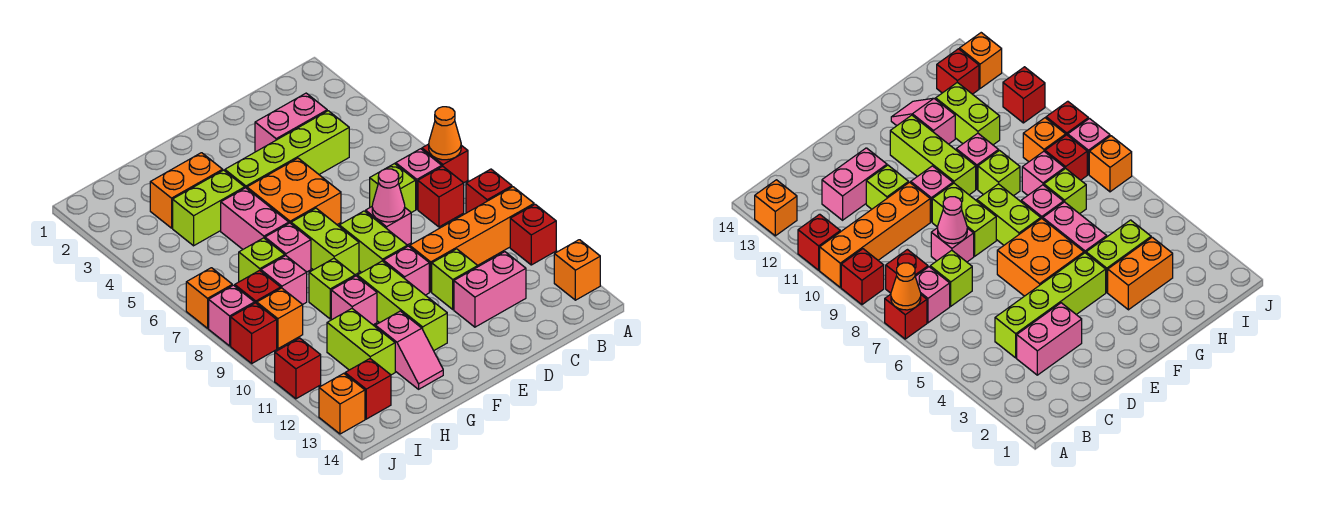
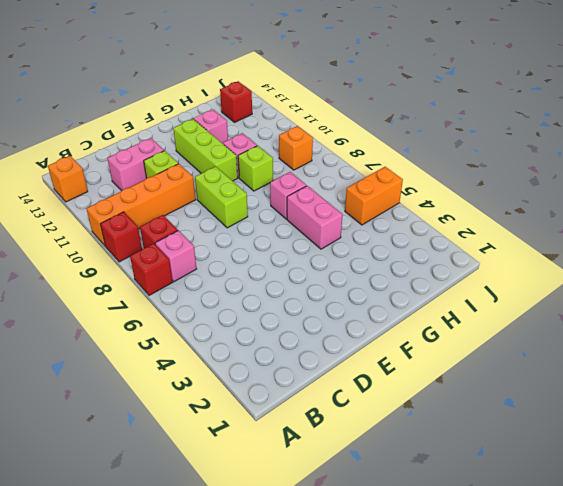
orange brick I5:J5 level 1 -> orange brick G3:H3 level 1
none -> red brick A11 level 1
none -> pink brick C3:D3 level 1
none -> lime brick C4:F4 level 1
none -> lime brick C7 level 1

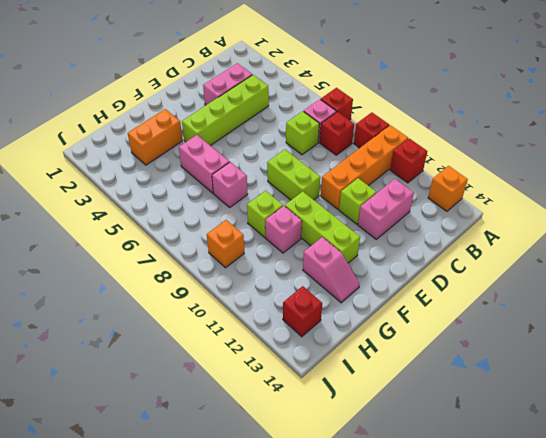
none -> pink brick D8 level 1
none -> orange brick E5:F6 level 1
none -> pink brick E10 level 1
none -> lime brick F7:F8 level 1

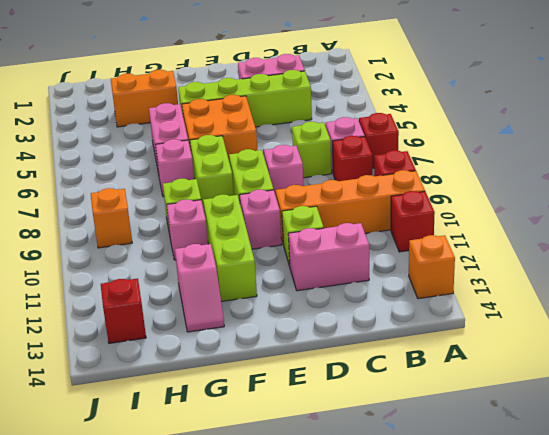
none -> lime brick G4:H4 level 1
none -> lime brick H7 level 1
none -> pink brick H8 level 1
none -> lime brick H11:H12 level 1

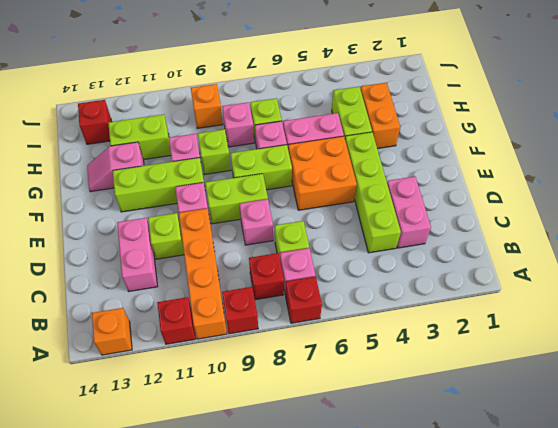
none -> red brick I8 level 1
none -> orange brick J7 level 1
none -> pink brick J8 level 1
none -> red brick J9 level 1

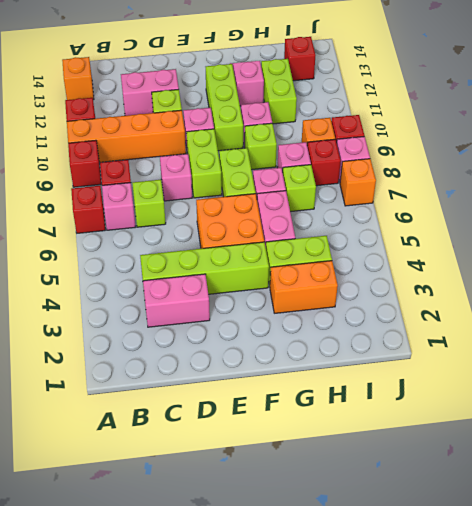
none -> red brick J11 level 1
none -> orange brick J13 level 1
none -> orange cone A7 level 2
none -> pink cone D8 level 2

